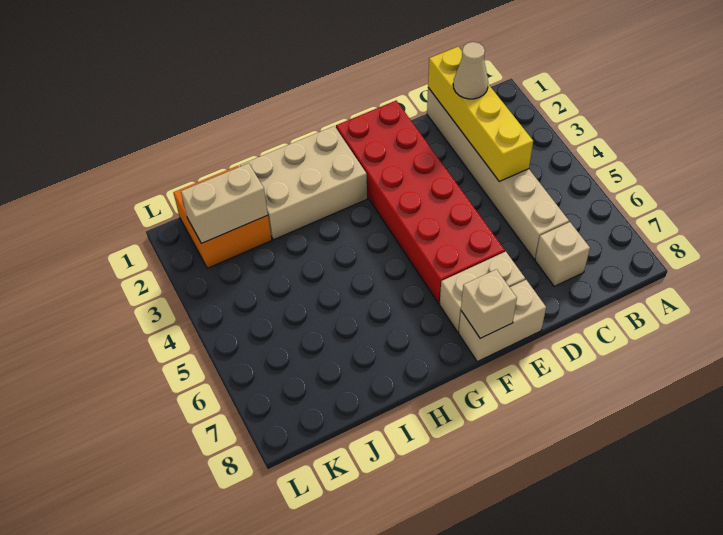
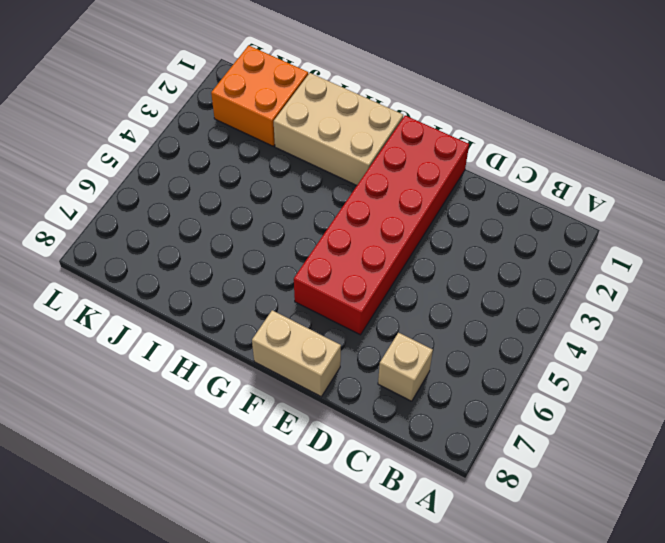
none -> tan brick C1:C6 level 1
none -> tan brick E7:F7 level 1

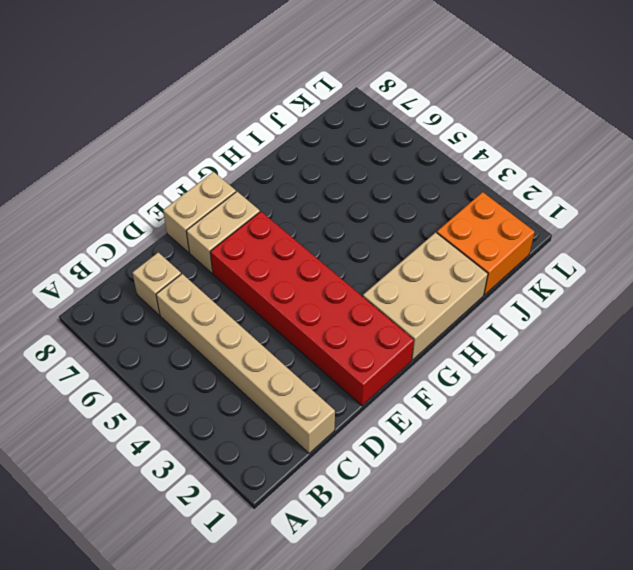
none -> yellow brick C1:C4 level 2
none -> tan brick F8 level 2

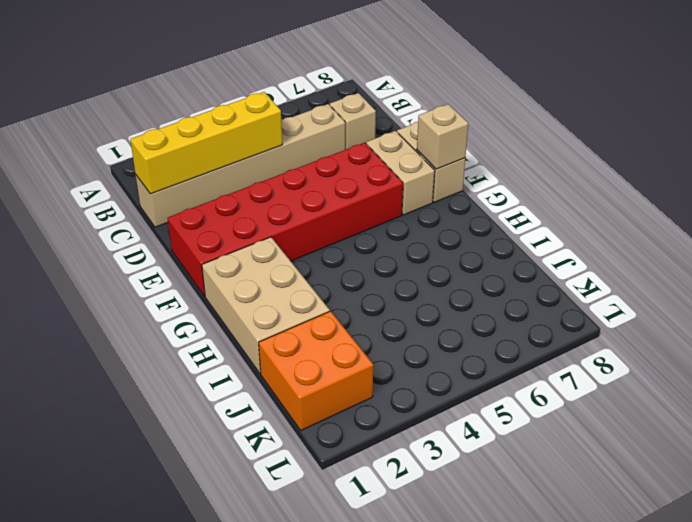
none -> tan brick J2:K2 level 2
none -> tan cone C2 level 3

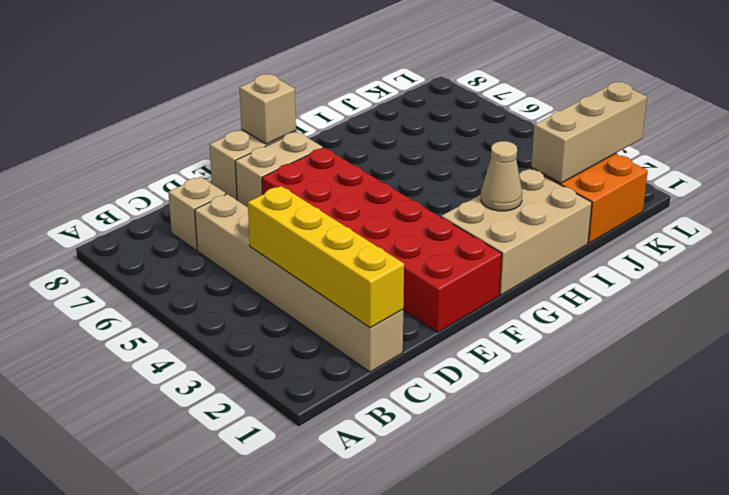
tan cone H2 level 2 -> tan cone C2 level 3
tan brick J2:L2 level 2 -> tan brick J2:K2 level 2

